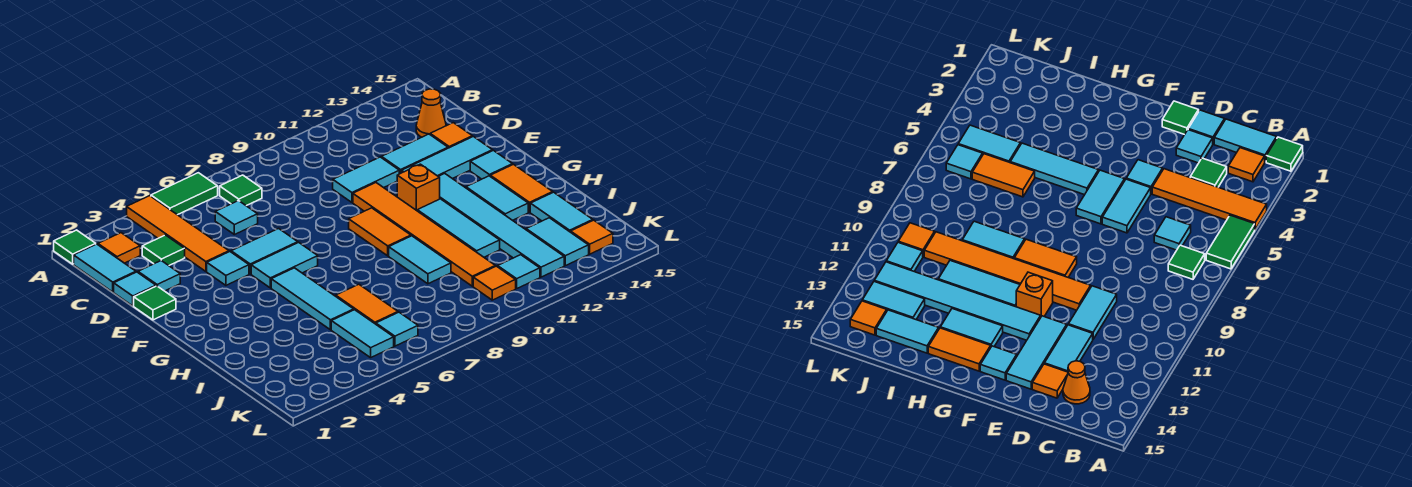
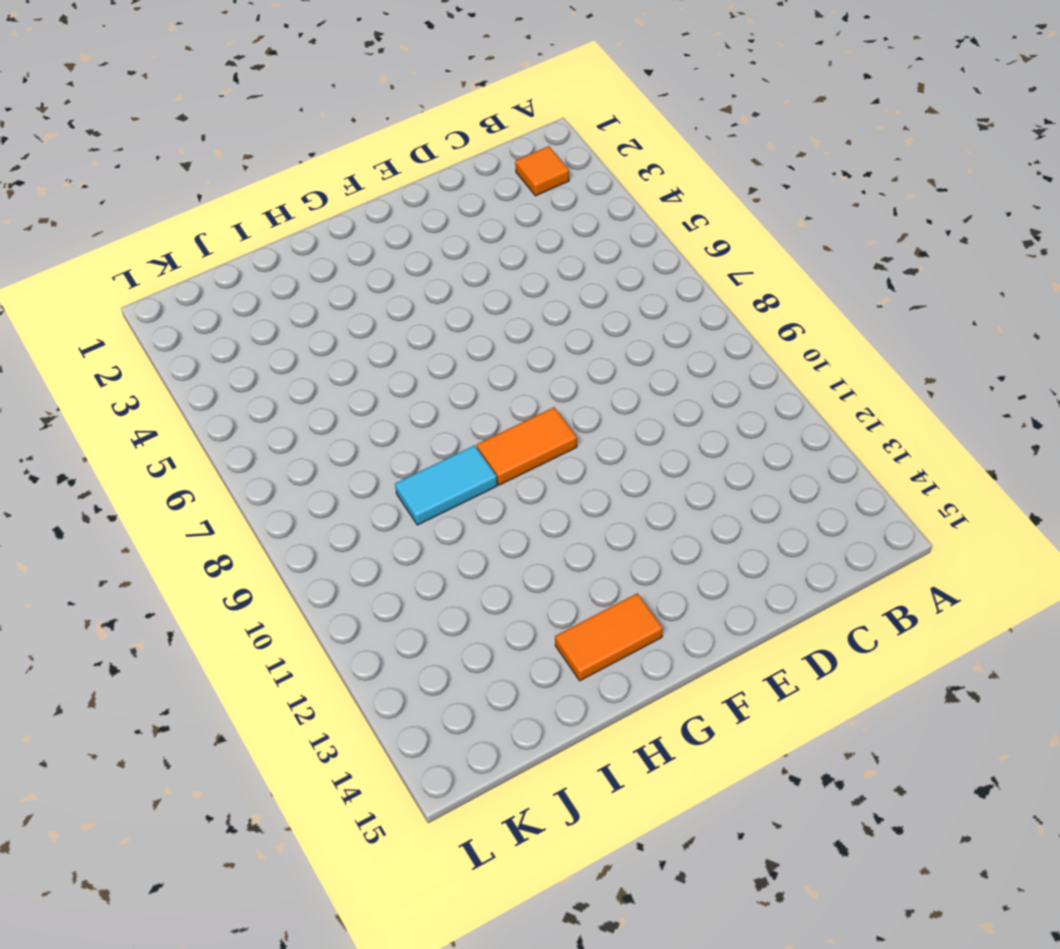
none -> green tile A1 level 1
none -> orange tile A4:D4 level 1
none -> green tile A5:A6 level 1
none -> cyan tile B1:C1 level 1

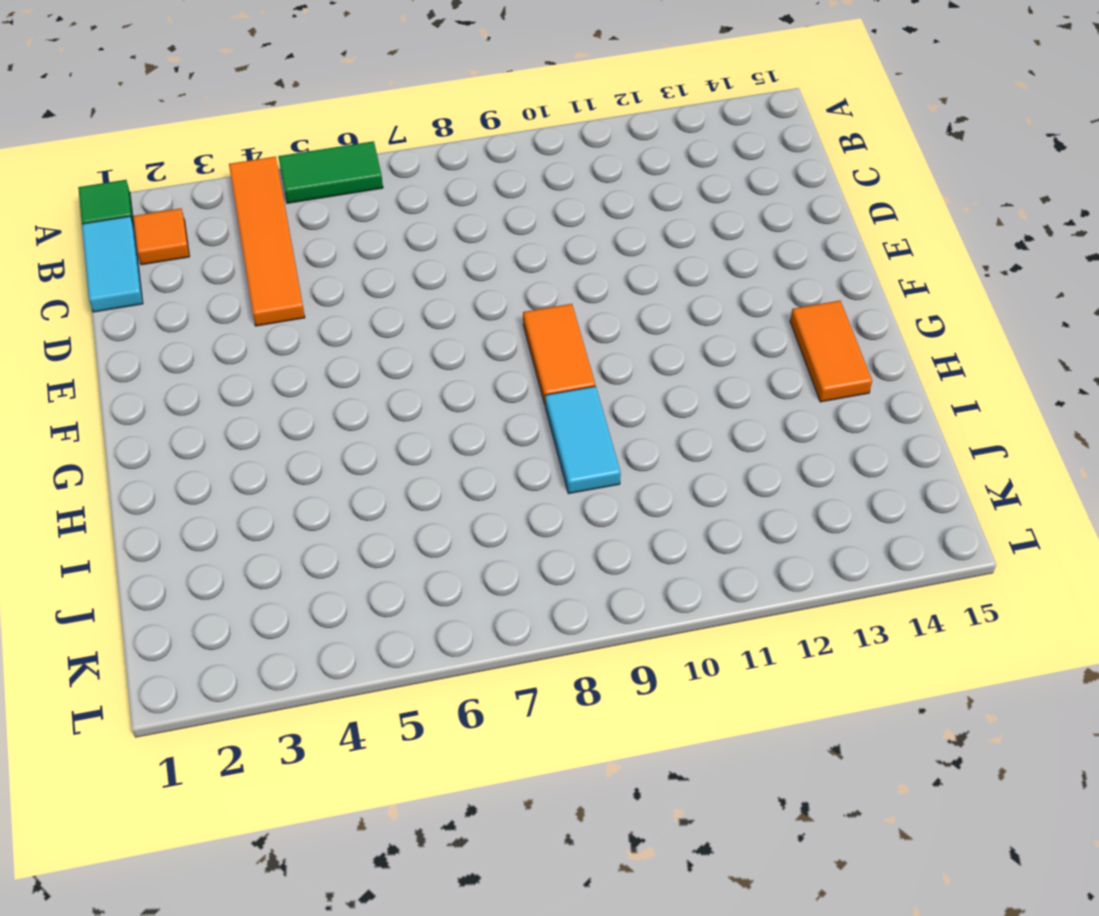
none -> green tile B7 level 1
none -> green tile C3 level 1
none -> cyan tile C6 level 1
none -> orange cone C14 level 1

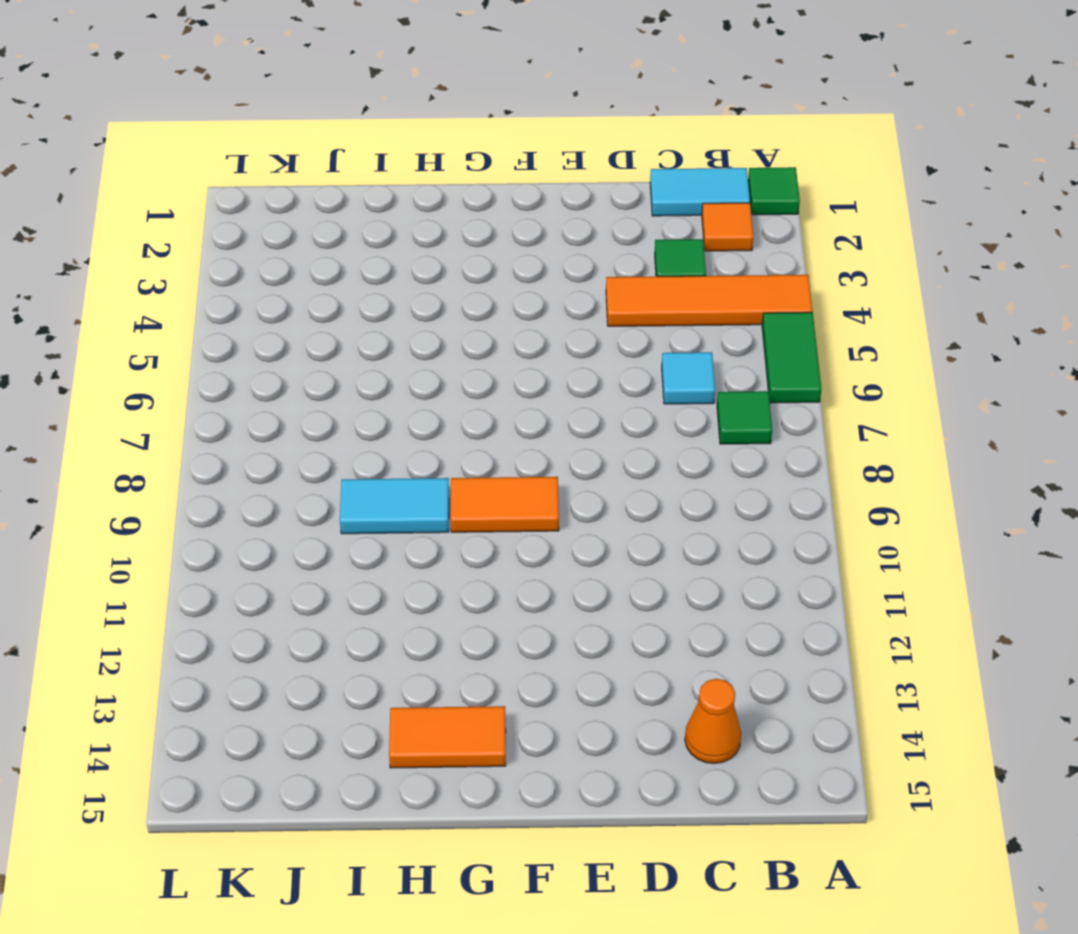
none -> cyan tile D1 level 1
none -> cyan tile D2 level 1
none -> cyan tile D10:D11 level 1
none -> cyan tile D12:D13 level 1

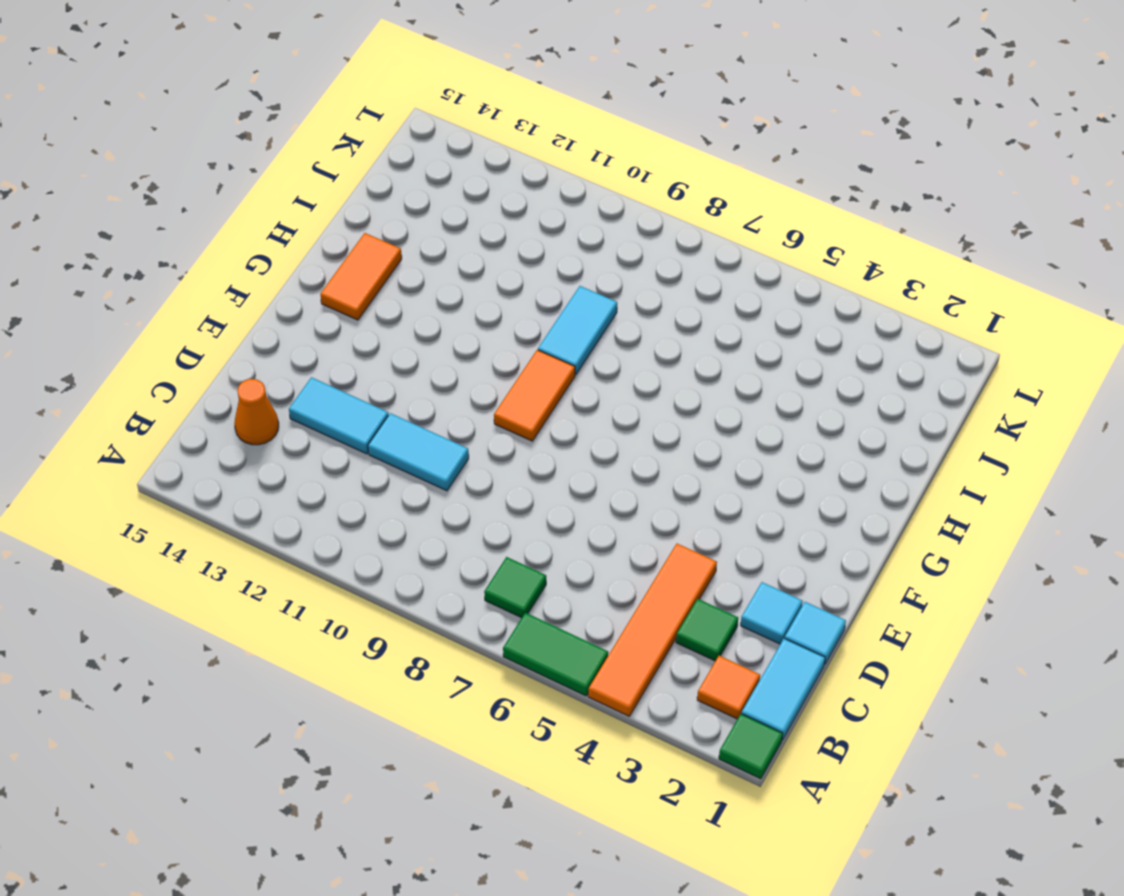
none -> cyan tile C6 level 1
none -> orange tile D14 level 1
none -> green tile E1 level 1
none -> cyan tile E4 level 1

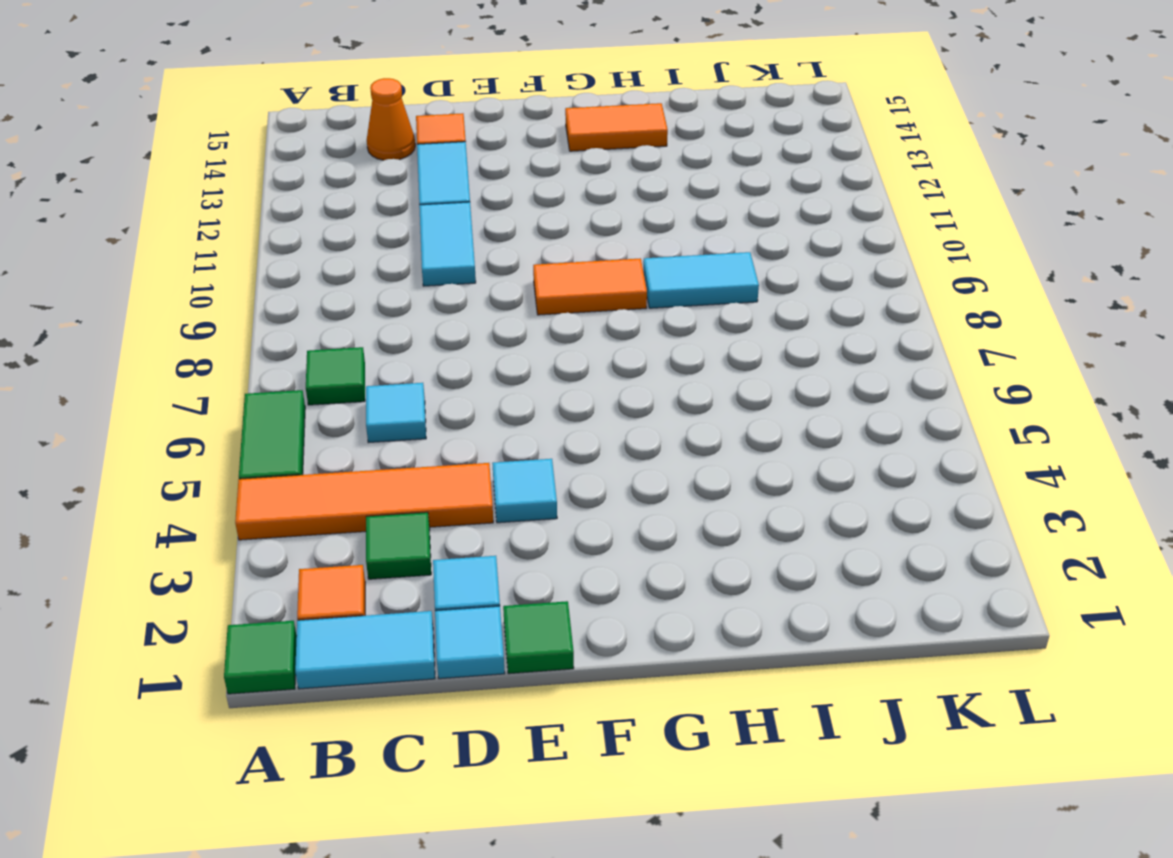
none -> cyan tile E5:E6 level 1
none -> orange tile E10:J10 level 1
none -> cyan tile E12:E14 level 1
none -> cyan tile F5:F6 level 1

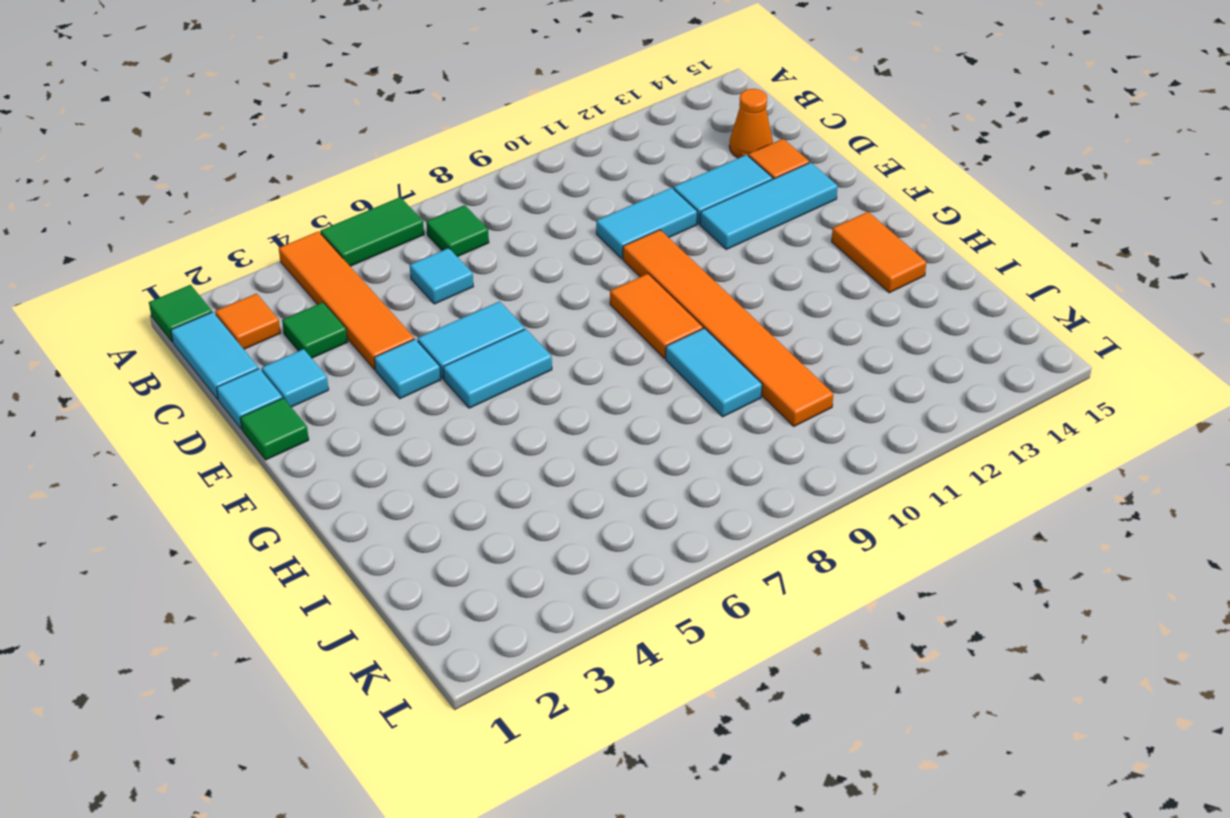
none -> orange brick F11 level 1
none -> cyan tile F12:K12 level 1
none -> cyan tile F14 level 1
none -> cyan tile G5:I5 level 1

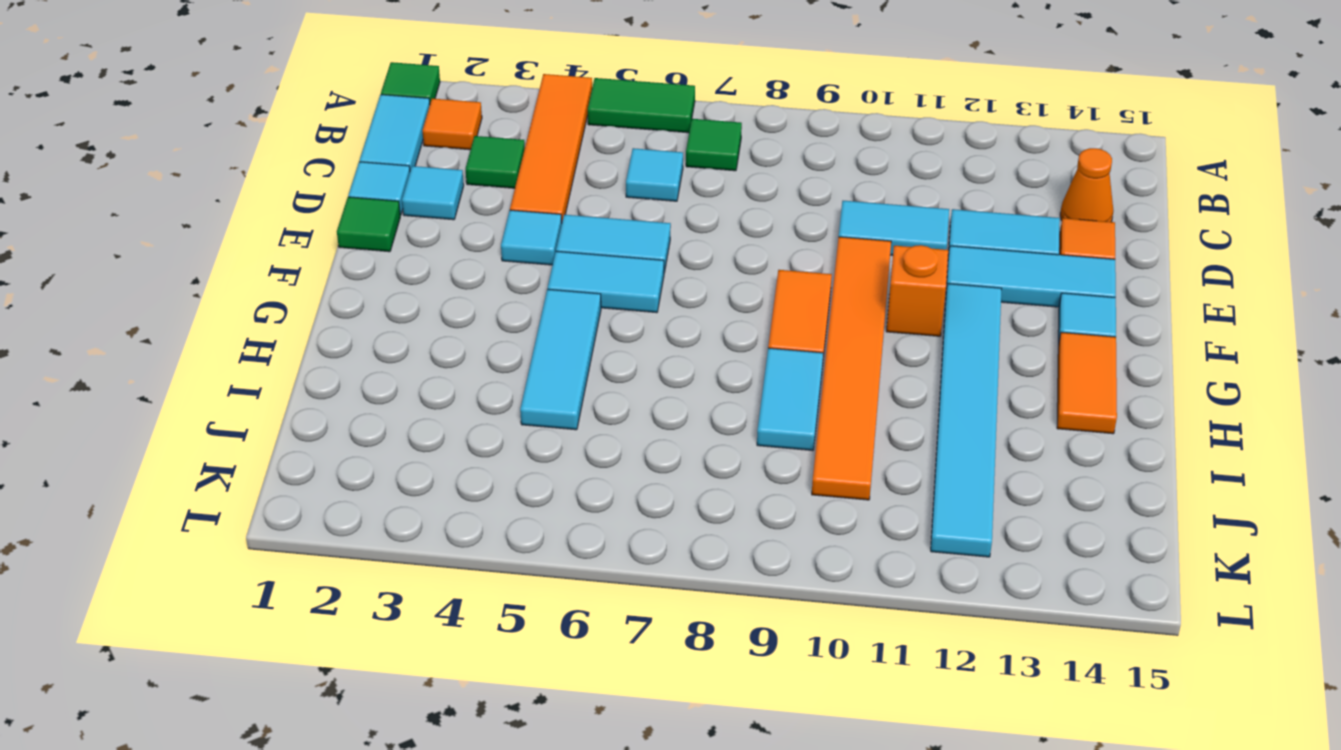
none -> cyan tile G11:I11 level 1
none -> cyan tile G13:H13 level 1
none -> orange tile I6:J6 level 1
none -> cyan tile I14:J14 level 1

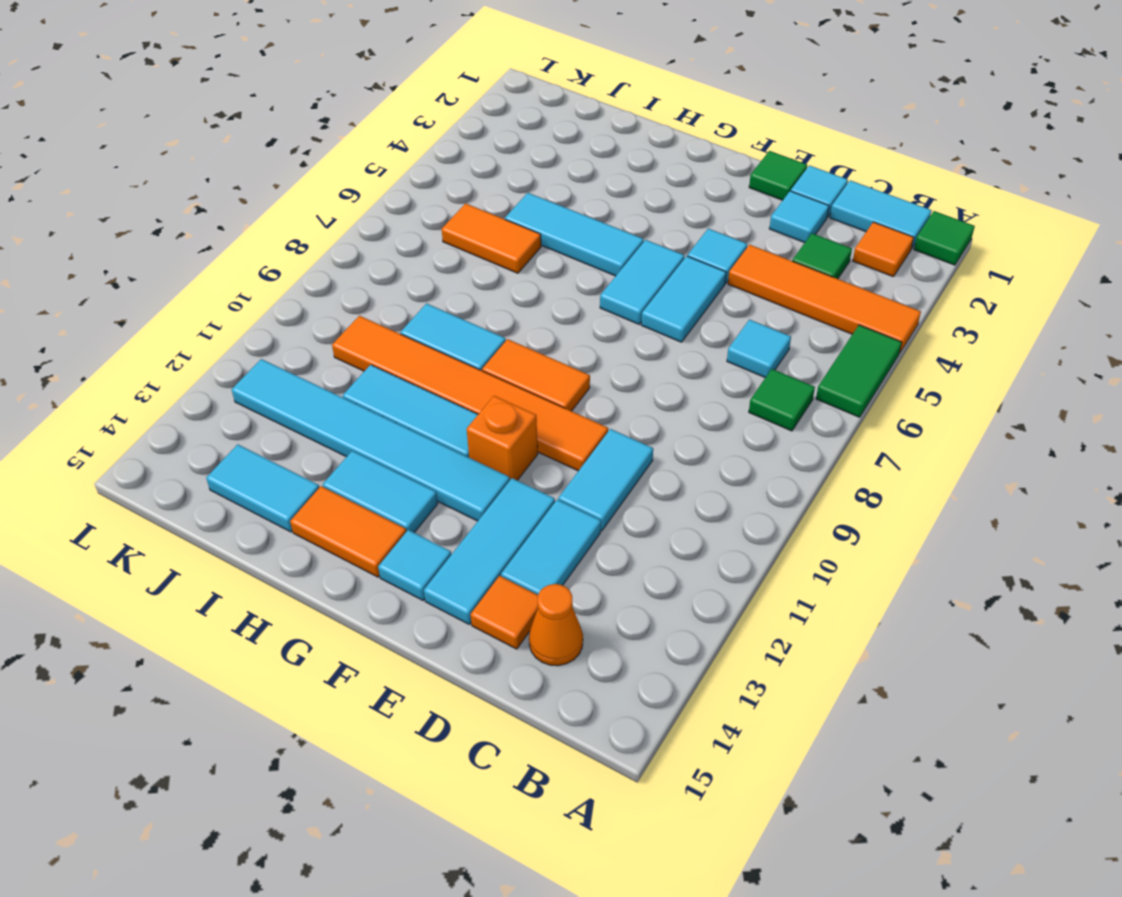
none -> cyan tile J5:K5 level 1
none -> cyan tile J13:K13 level 1
none -> cyan tile K6 level 1
none -> orange tile K10 level 1

